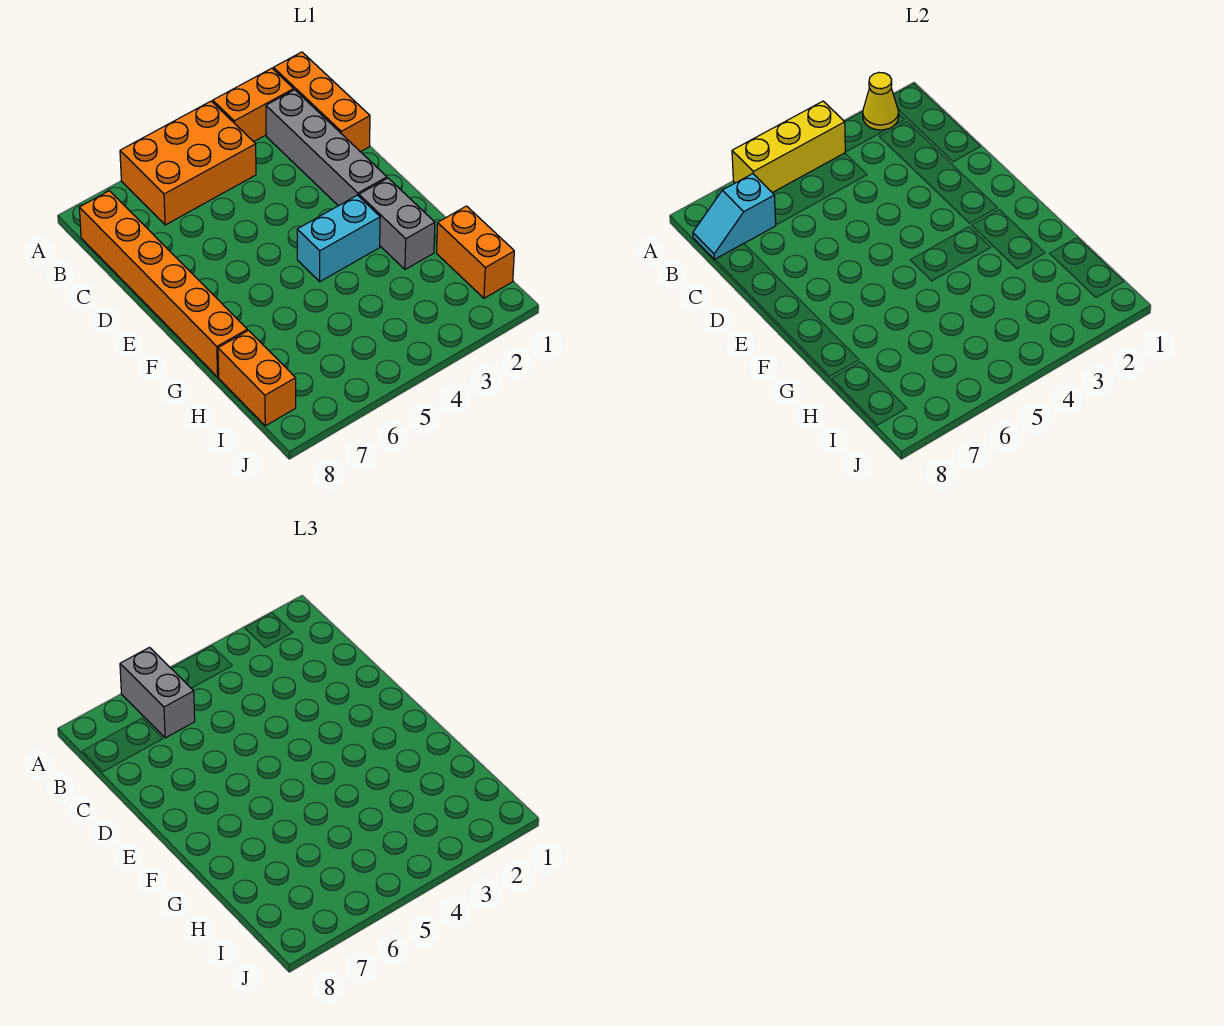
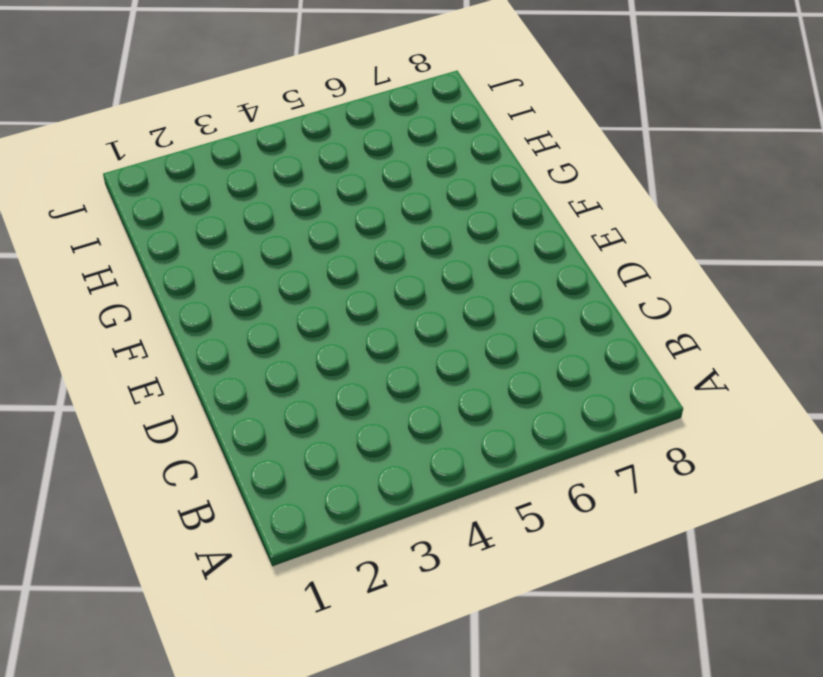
none -> orange brick A1:C1 level 1
none -> orange brick A2:A3 level 1
none -> orange brick A4:B6 level 1

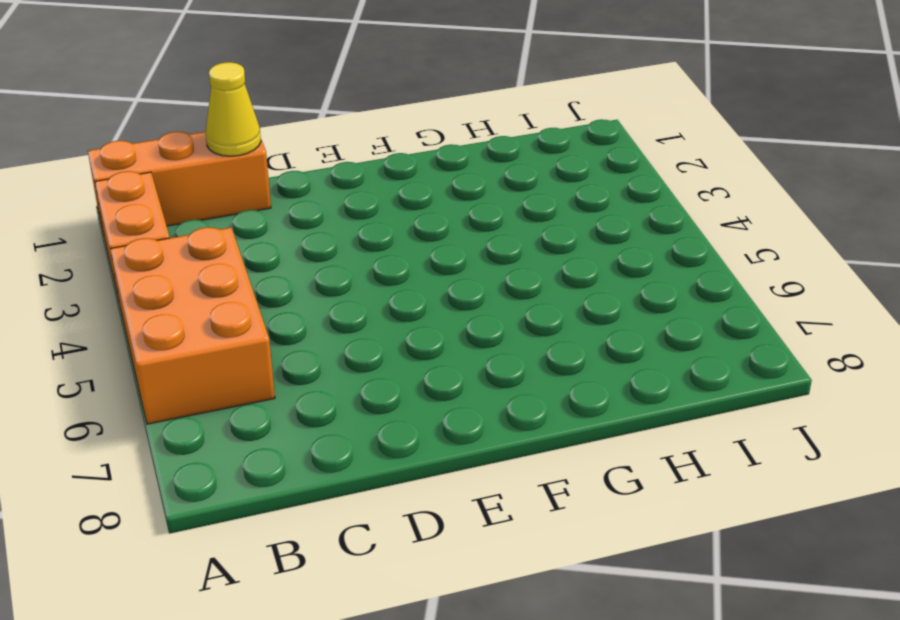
yellow cone C1 level 2 -> yellow cone A2 level 2
none -> grey brick B2:E2 level 1
none -> orange brick B8:G8 level 1
none -> grey brick F2:G2 level 1

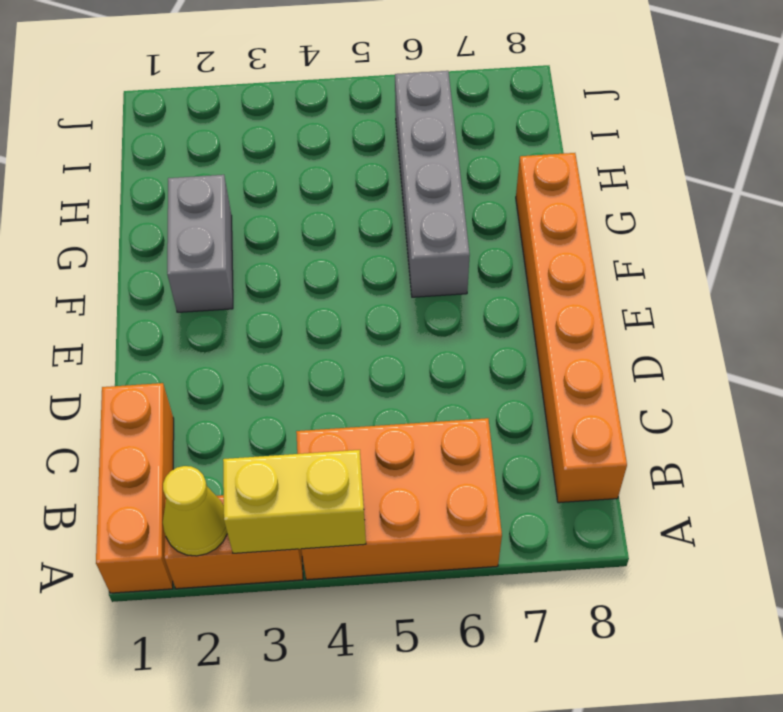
yellow brick A3:A4 level 2 -> yellow brick A4:A6 level 2
grey brick F6:I6 level 1 -> grey brick B2:E2 level 1
none -> cyan brick F3:F4 level 1
none -> orange brick H1:I1 level 1
none -> orange brick H8:I8 level 1

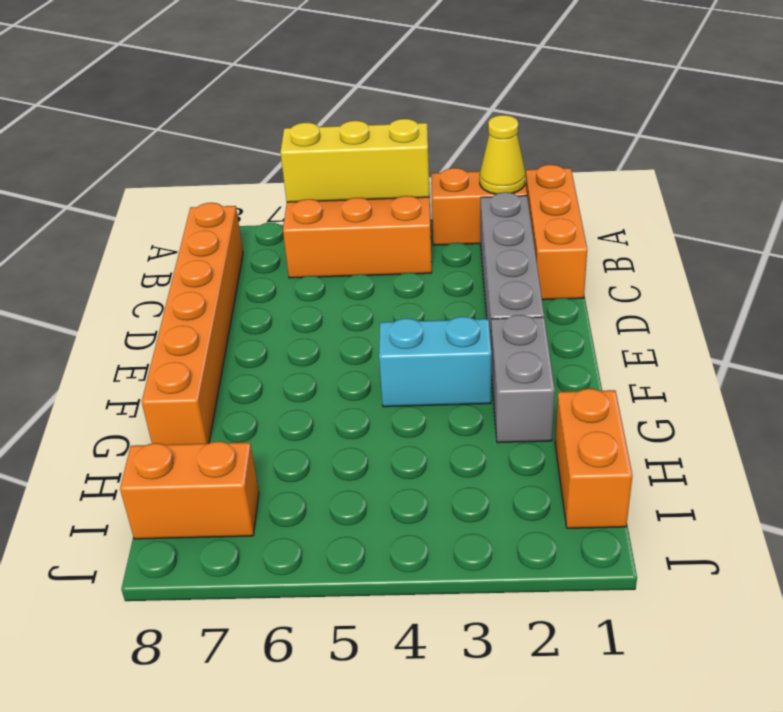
orange brick I7:I8 level 1 -> orange brick H8:I8 level 1
none -> cyan slope B7:B8 level 2 top 7
none -> grey brick A6:B6 level 3

